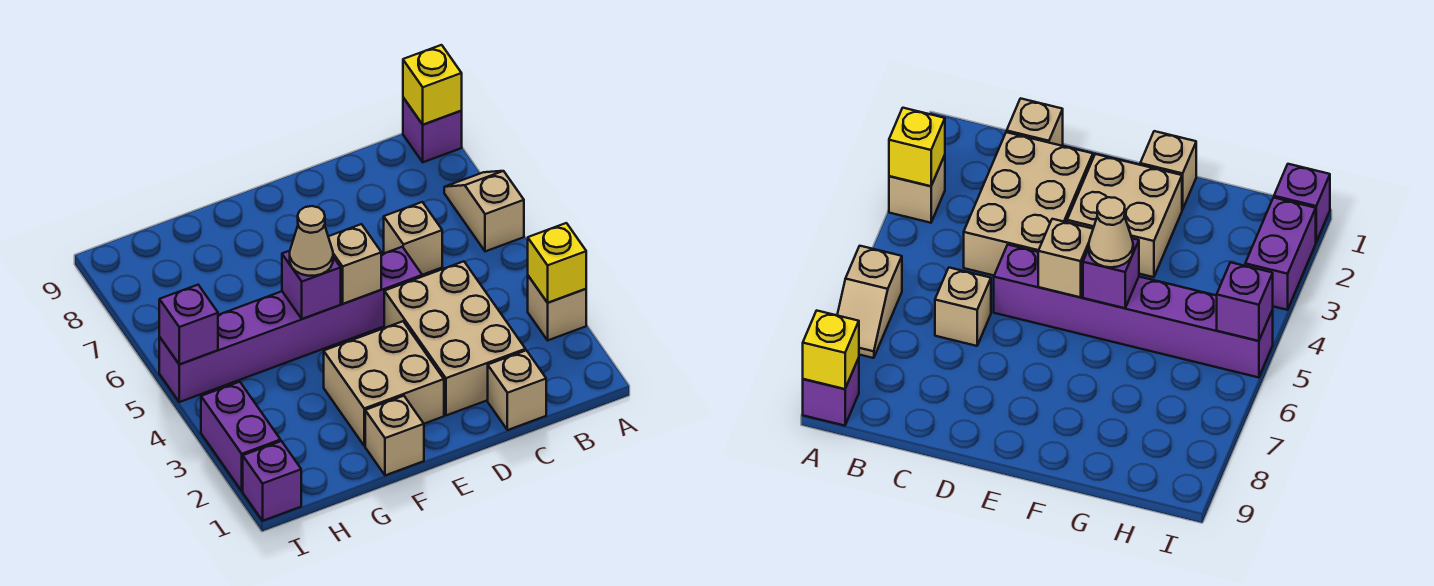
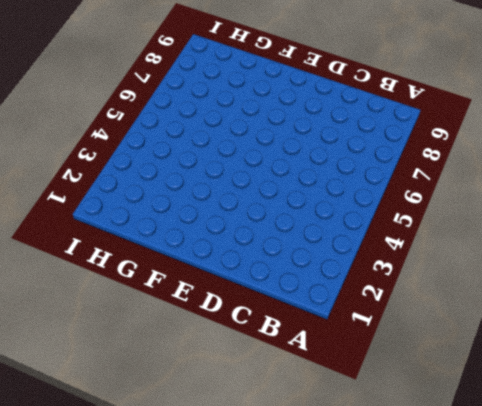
none -> tan brick A3 level 1
none -> tan slope A6:A7 level 1 top 6
none -> purple brick A9 level 1

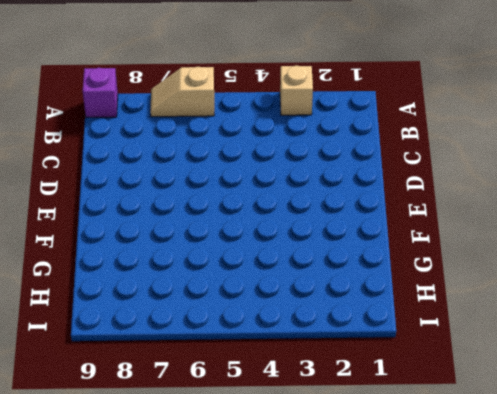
none -> tan brick C1 level 1
none -> tan brick C2:D4 level 1
none -> tan brick C6 level 1

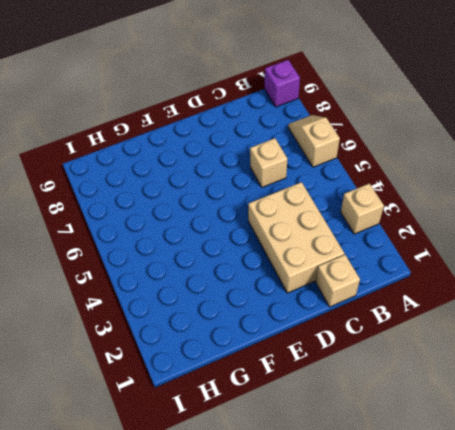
none -> purple brick D5:I5 level 1
none -> tan brick E2:F3 level 1
none -> tan brick F1 level 1

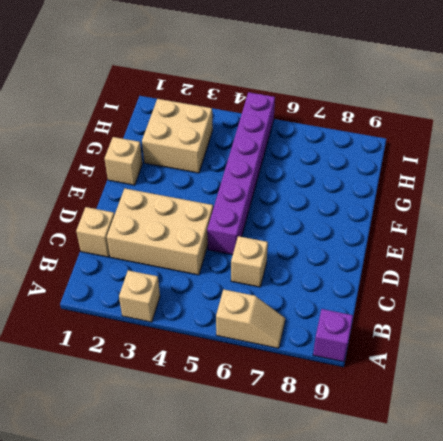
tan brick G2:H3 level 1 -> tan brick E2:F3 level 1
none -> purple brick I1 level 1
none -> purple brick I2:I3 level 1
none -> yellow brick A3 level 2

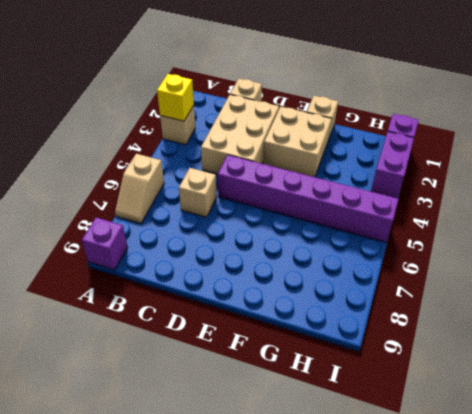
none -> yellow brick A9 level 2
none -> tan brick E5 level 2
none -> purple brick F5 level 2

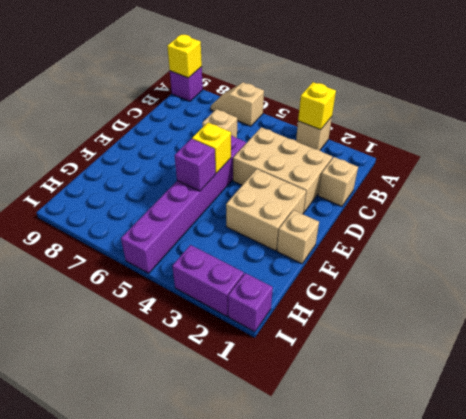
yellow brick E5 level 2 -> tan brick E5 level 2
none -> purple brick I5 level 2
none -> tan cone F5 level 3

